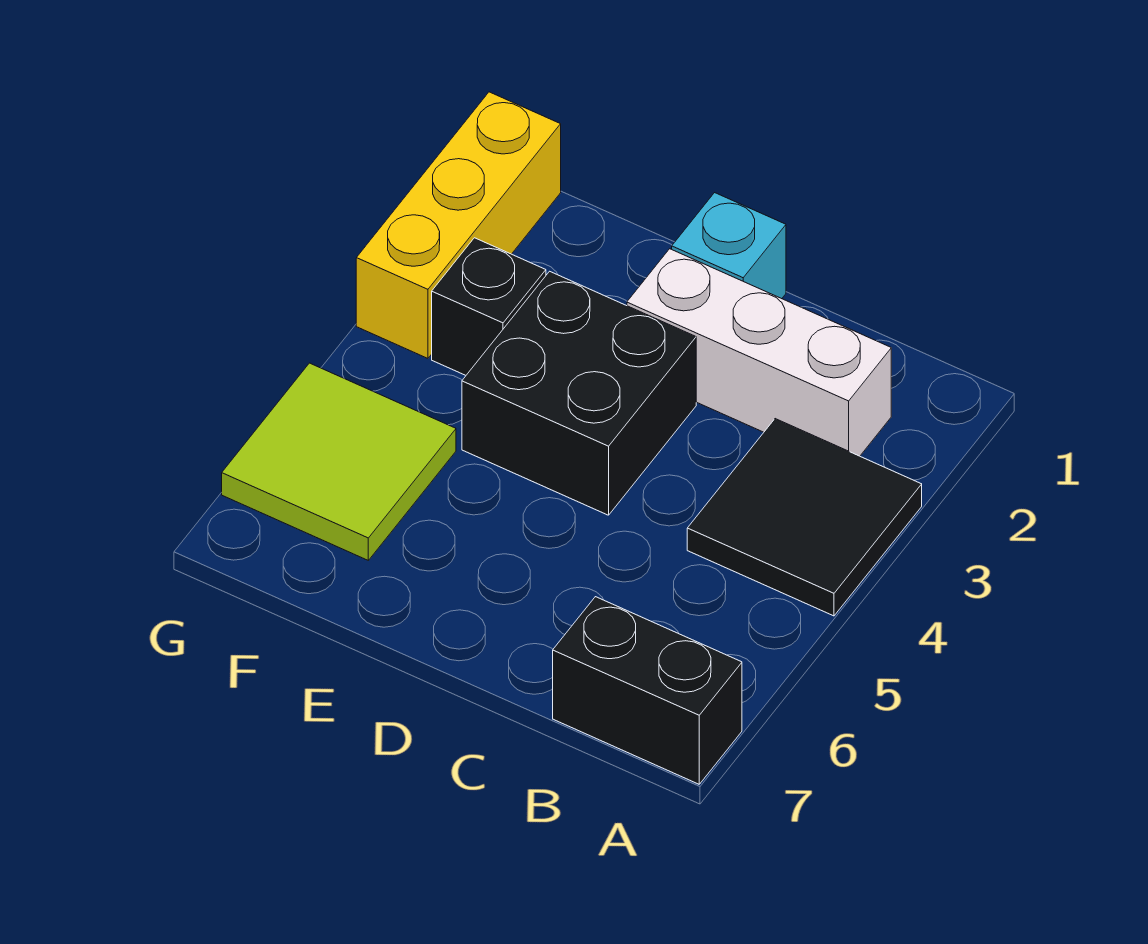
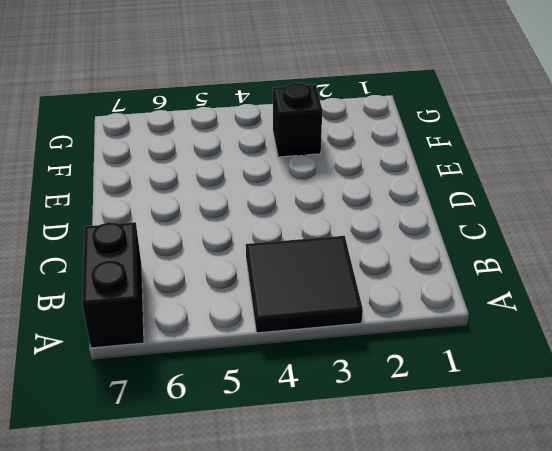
none -> white brick B2:D2 level 1
none -> cyan brick D1 level 1

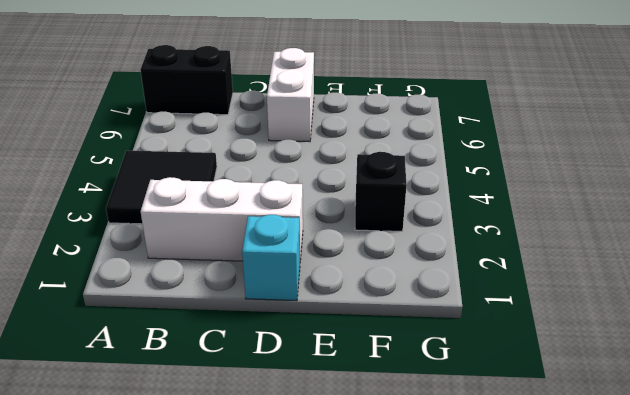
white brick D6:D7 level 1 -> none
none -> black brick D3:E4 level 1
none -> lime tile F5:G6 level 1

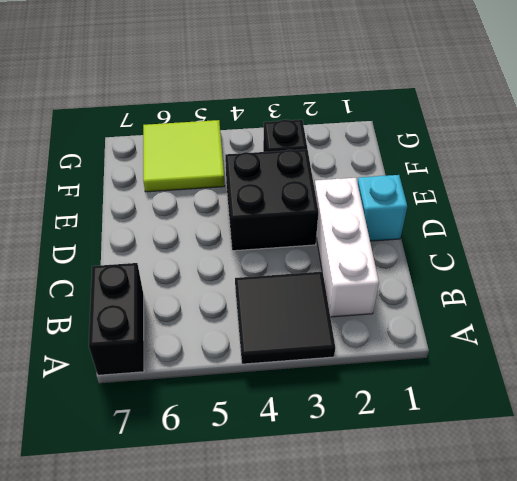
none -> yellow brick G1:G3 level 1

